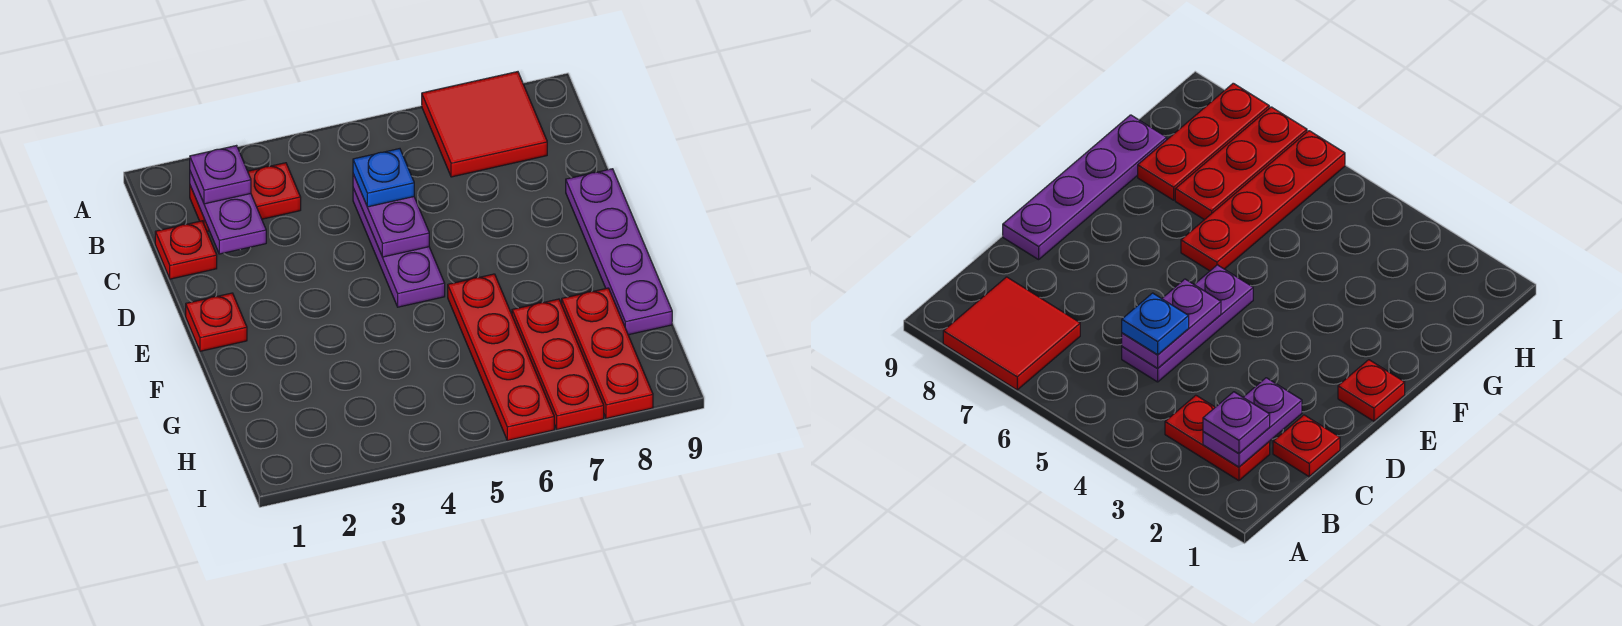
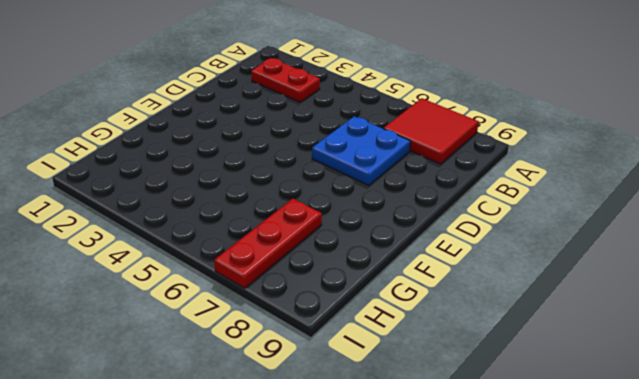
blue plate C6:D7 level 1 -> none
none -> red plate C1 level 1
none -> purple plate C5:E5 level 1
none -> purple plate D9:G9 level 1

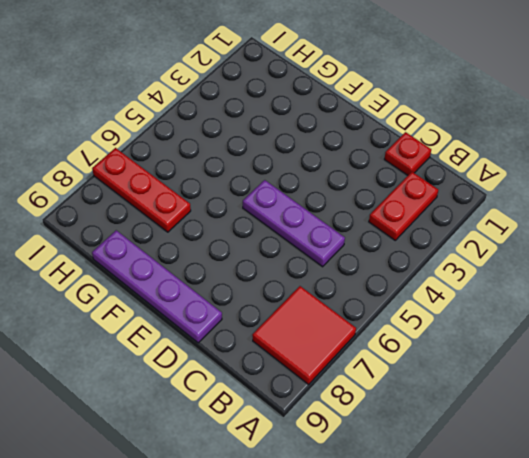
none -> red plate E1 level 1
none -> red plate F6:I6 level 1
none -> red plate G8:I8 level 1

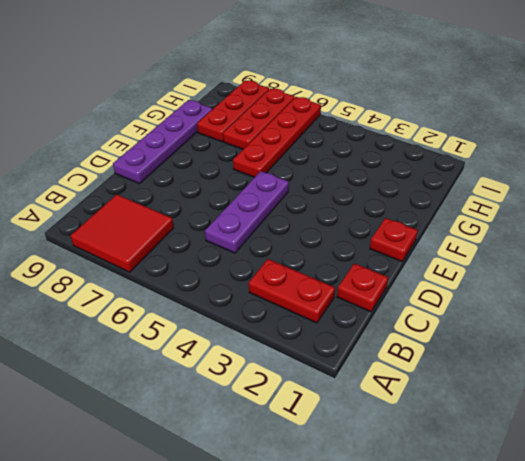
none -> purple plate B2:C2 level 2
none -> purple plate C5:D5 level 2
none -> purple plate B2 level 3

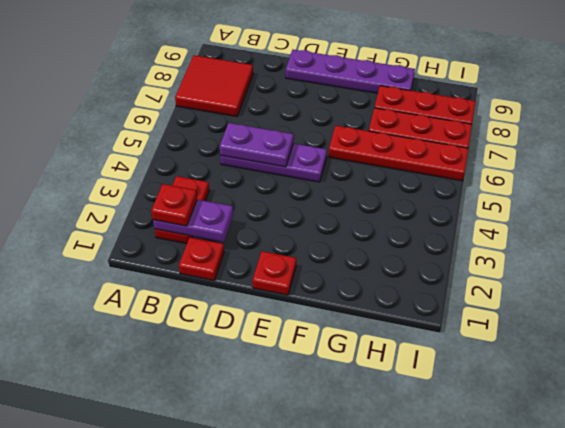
red plate B2 level 3 -> purple plate B2 level 3
none -> blue plate C5 level 3

